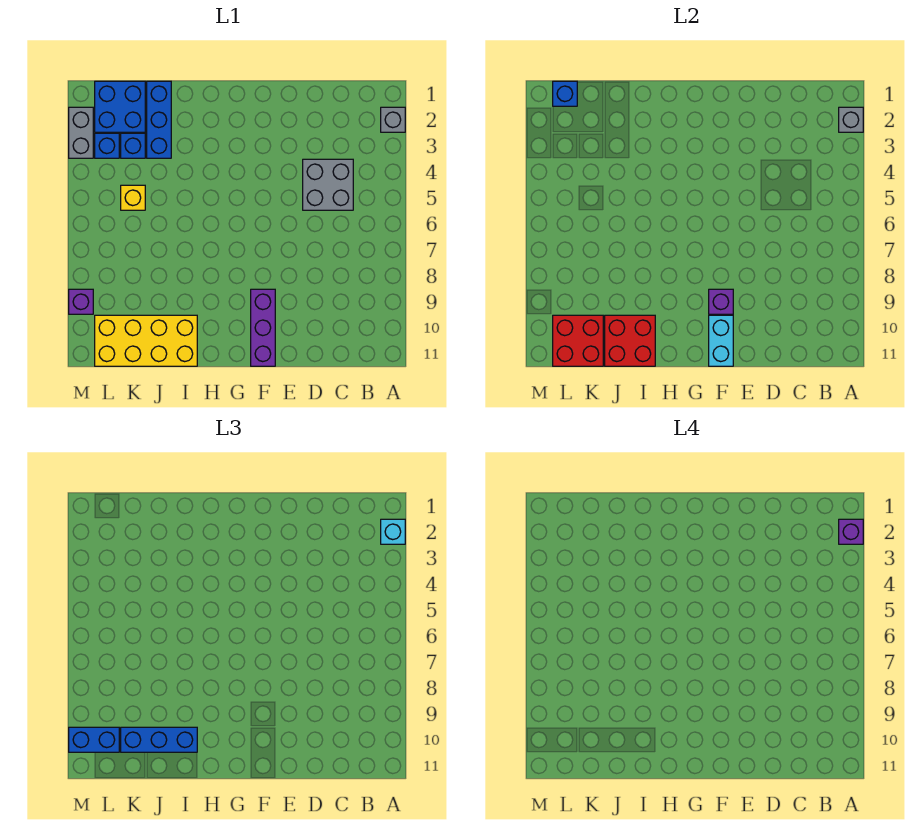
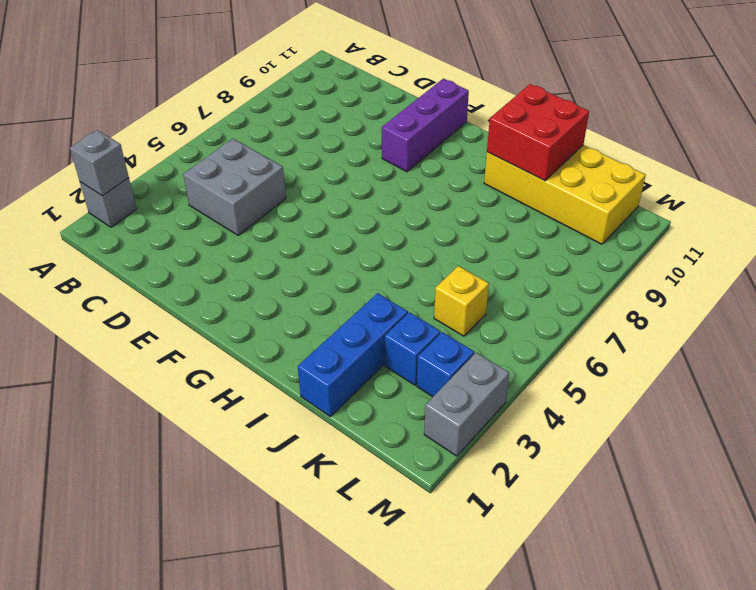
none -> blue brick K1:L2 level 1
none -> purple brick M9 level 1
none -> purple brick F9 level 2

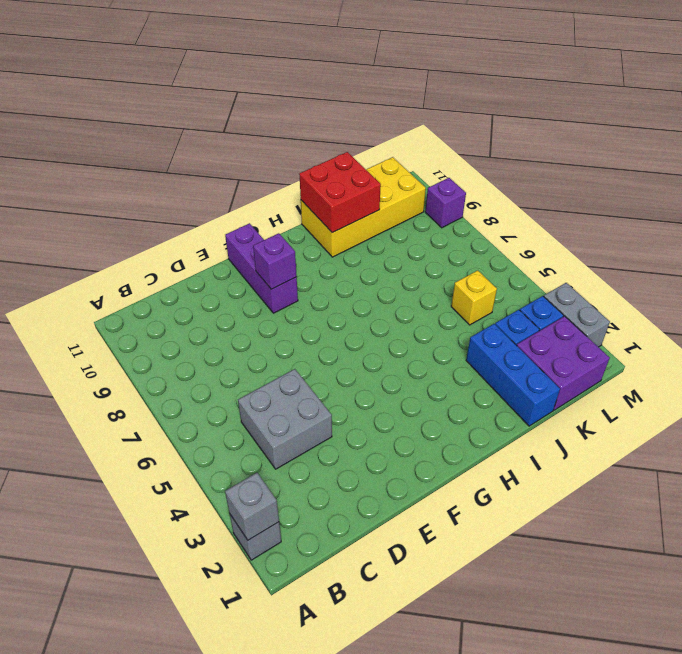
purple brick K1:L2 level 1 -> blue brick K1:L2 level 1
none -> cyan brick F10:F11 level 2
none -> red brick K10:L11 level 2
none -> blue brick L1 level 2

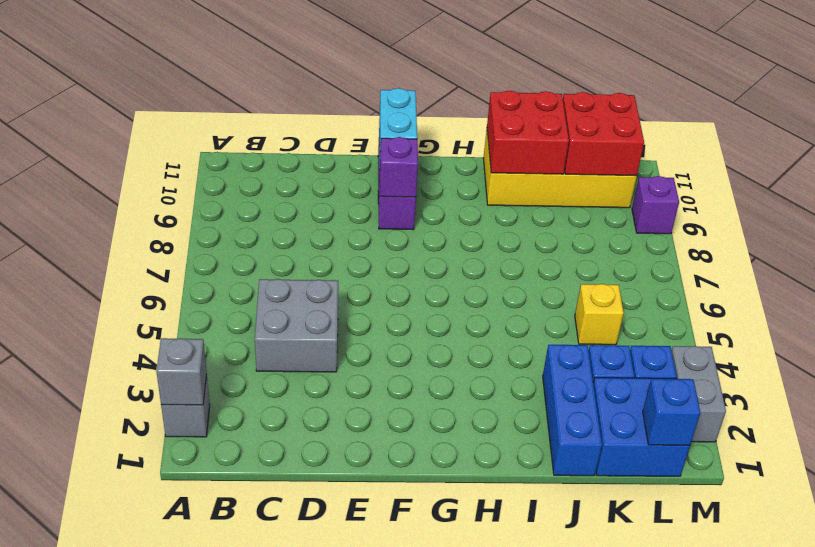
none -> cyan brick A2 level 3
none -> blue brick I10:K10 level 3
none -> blue brick L10:M10 level 3

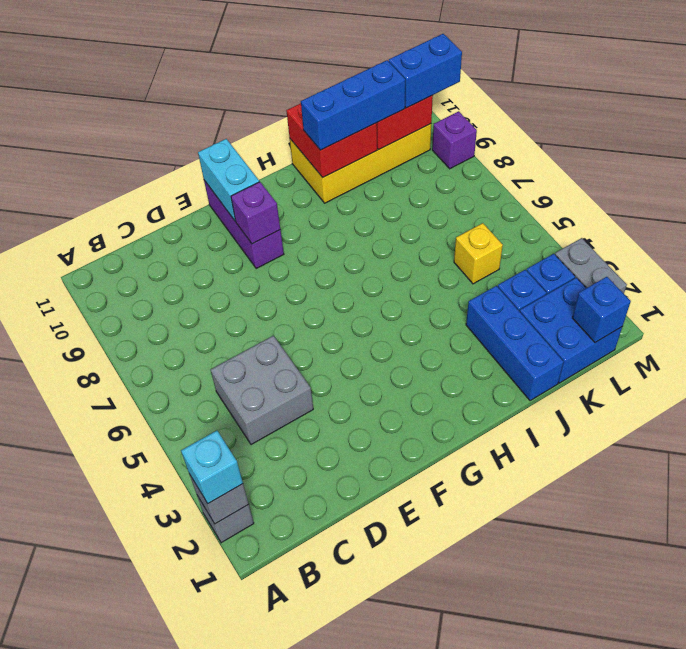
none -> purple brick A2 level 4

